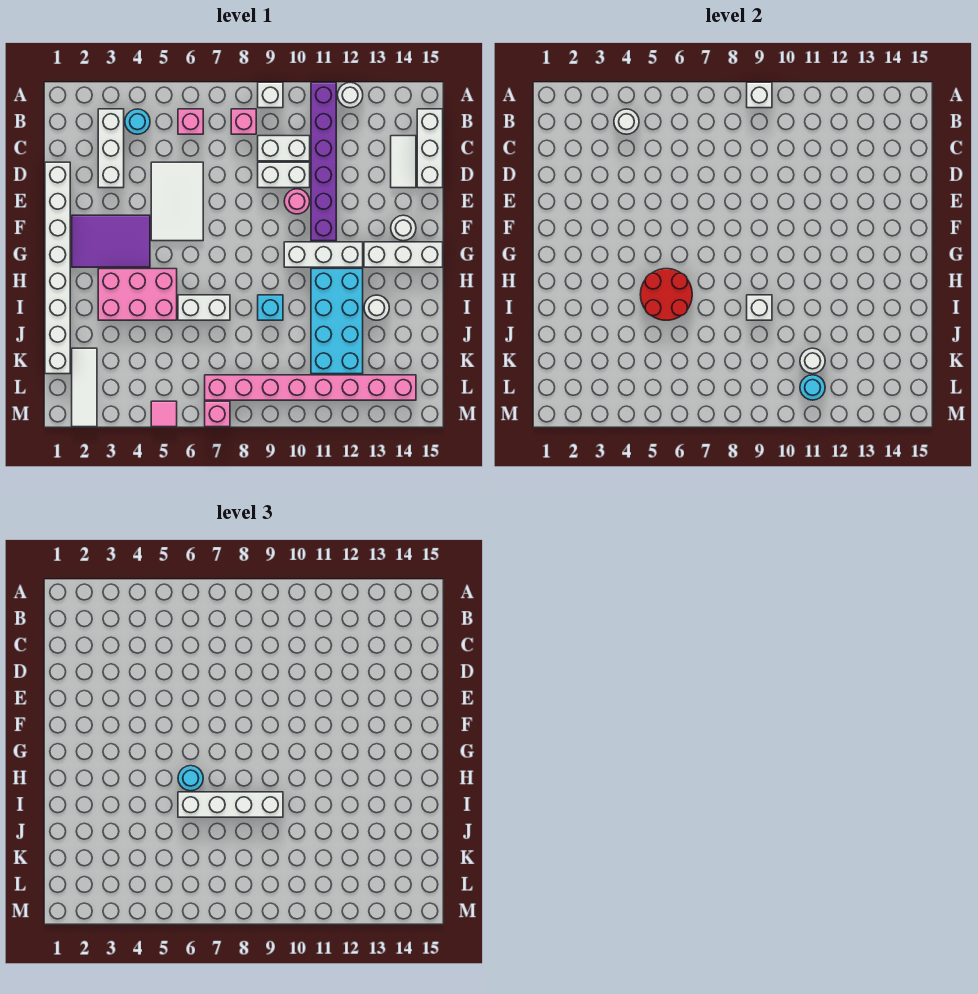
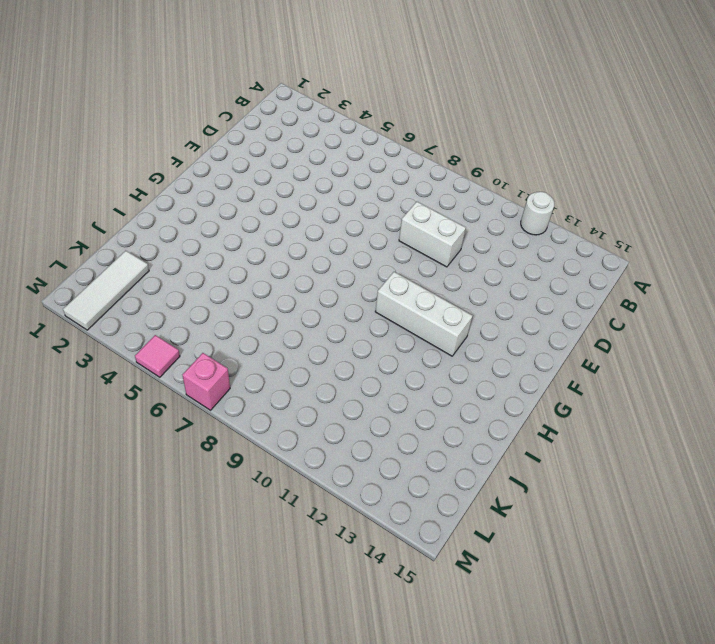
none -> white brick A9 level 1
none -> purple brick A11:F11 level 1
none -> white brick B3:D3 level 1
none -> cyan round brick B4 level 1

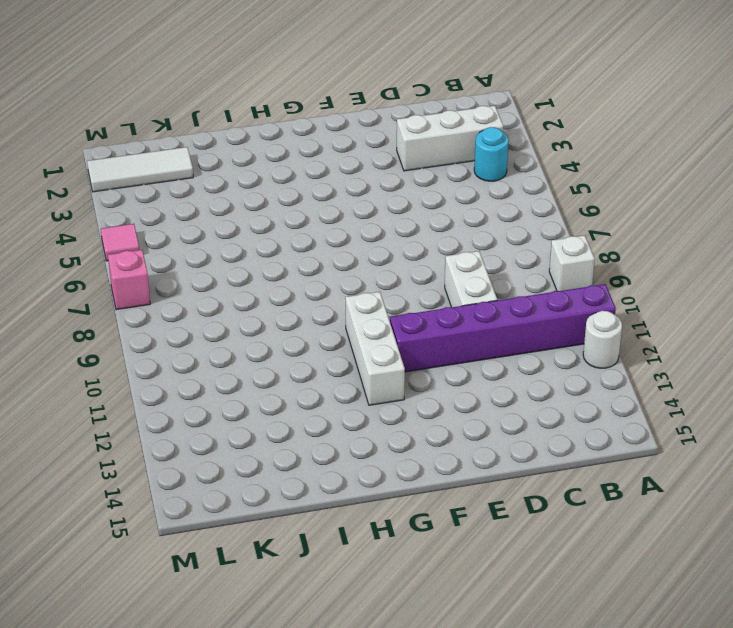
none -> pink brick B6 level 1
none -> pink brick B8 level 1
none -> white brick B15:D15 level 1
none -> white brick C9:C10 level 1

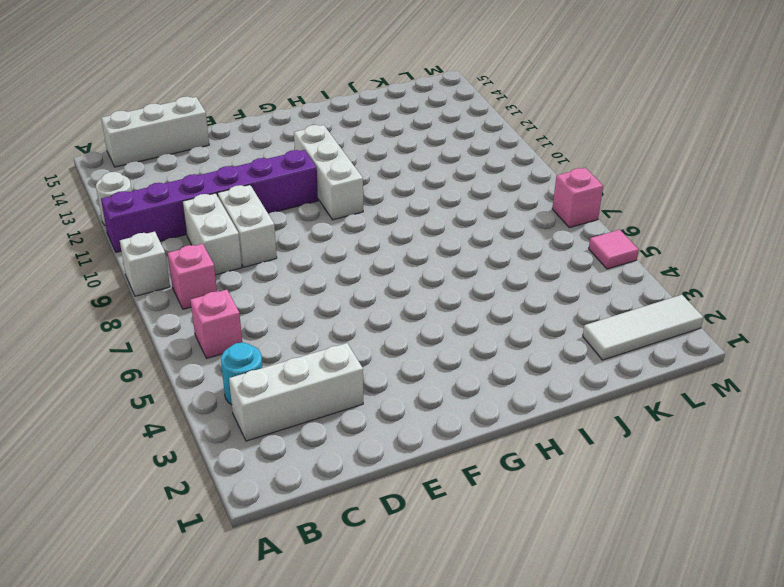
none -> white tile C14:D14 level 1
none -> white brick D1:K1 level 1
none -> white tile D5:F6 level 1
none -> pink round brick E10 level 1

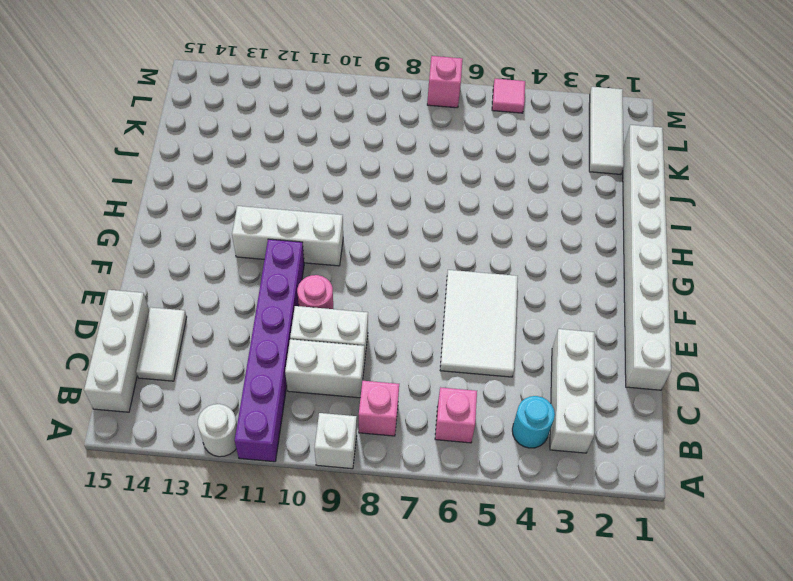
none -> purple tile F2:G4 level 1
none -> white round brick F14 level 1
none -> white brick G13:G15 level 1
none -> pink brick H3:I5 level 1

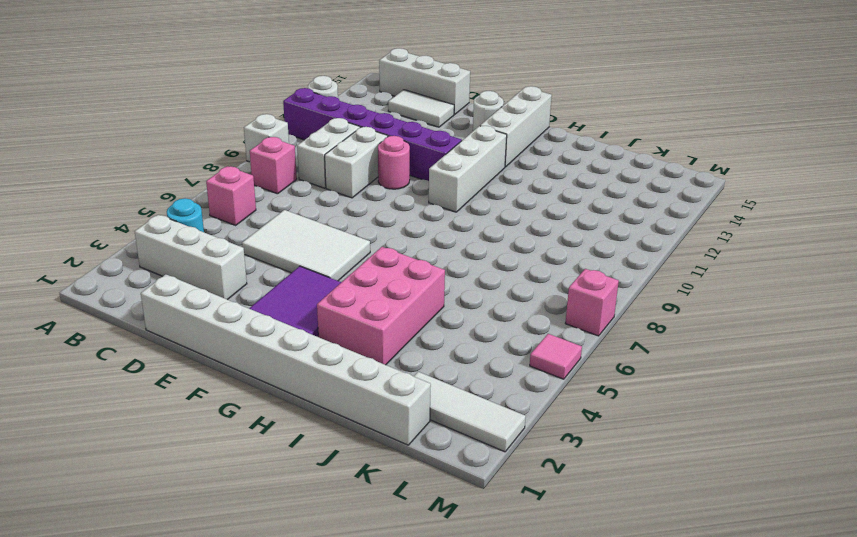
none -> cyan brick H11:K12 level 1
none -> white brick I6:I7 level 1
none -> cyan brick I9 level 1
none -> white round brick I13 level 1

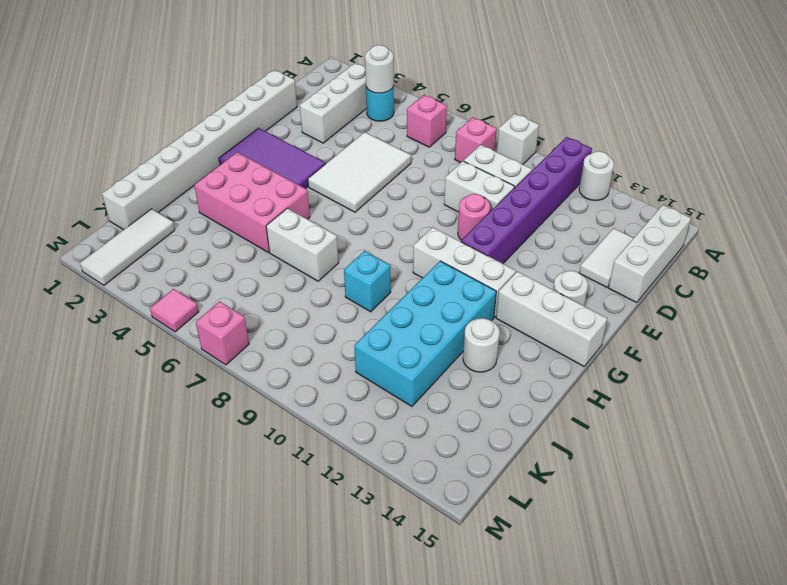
none -> pink brick L7:L14 level 1
none -> white brick A9 level 2
none -> red round brick H5:I6 level 2
none -> white brick I9 level 2

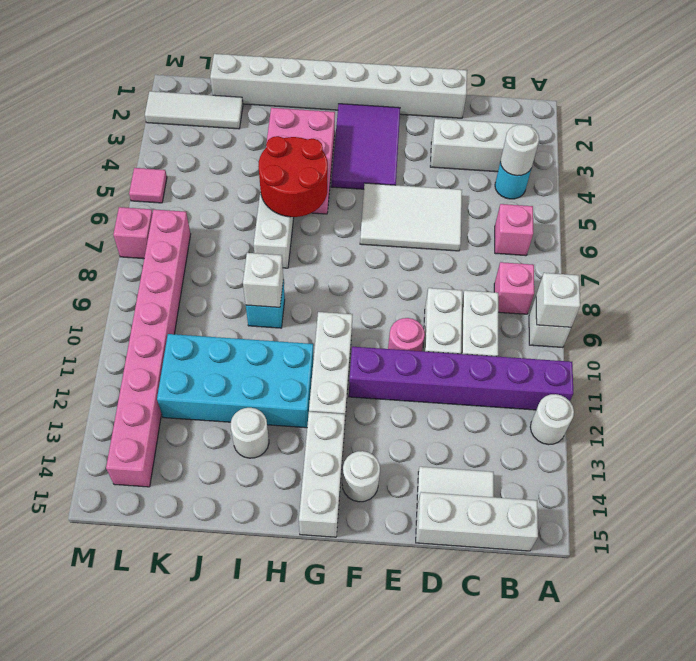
none -> white round brick K11 level 2
none -> cyan round brick L11 level 2
none -> cyan round brick H6 level 3
none -> white brick I6:I9 level 3

